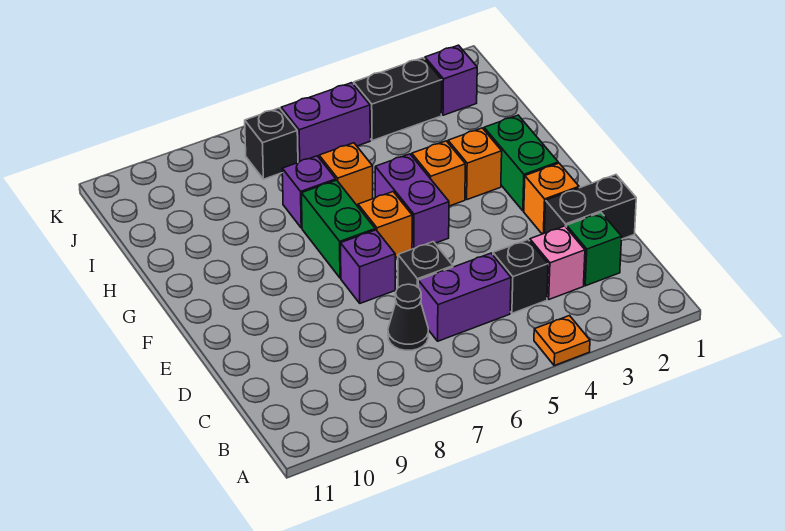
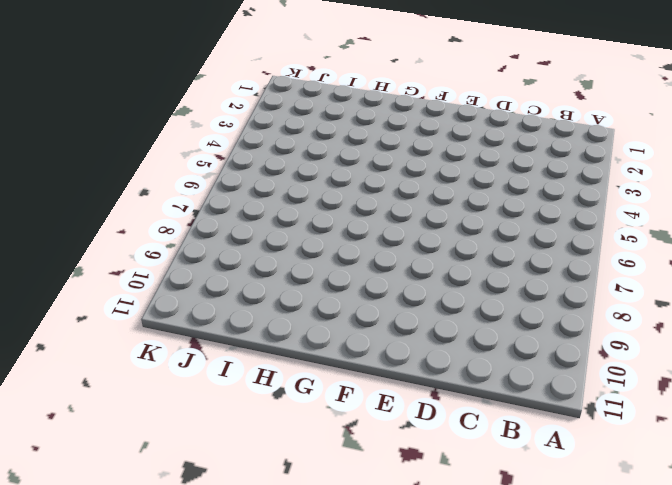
none -> orange plate A4 level 1
none -> green brick C2 level 1
none -> pink brick C3 level 1

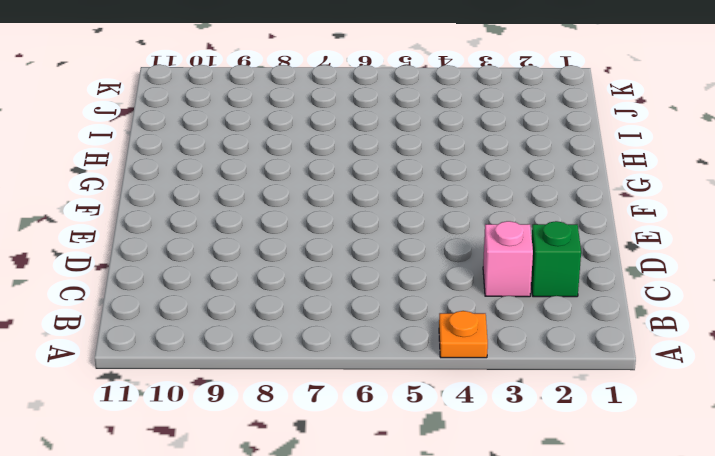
none -> black brick C4 level 1
none -> purple brick C5:C6 level 1
none -> black cone C7 level 1

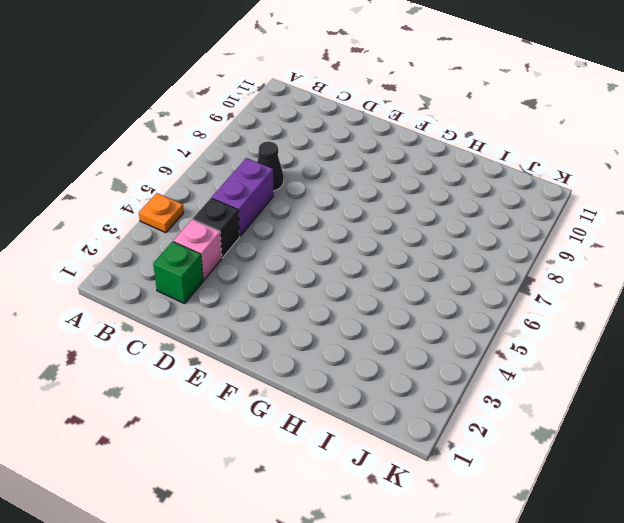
none -> black brick D1:D2 level 1
none -> black brick D6 level 1
none -> orange brick E2 level 1

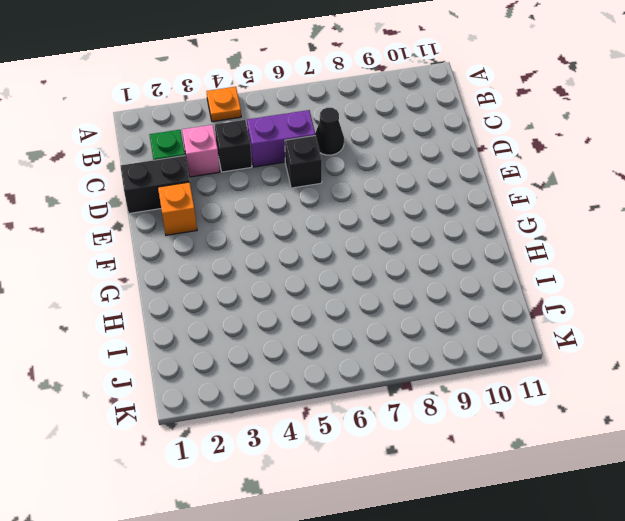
none -> purple brick E7 level 1
none -> green brick F2:G2 level 1
none -> purple brick F5:G5 level 1

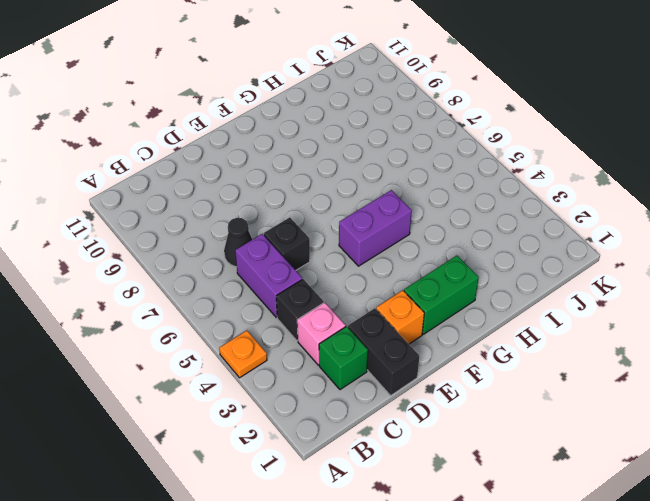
none -> purple brick E7 level 1
none -> orange brick F6 level 1
none -> green brick F7:G7 level 1

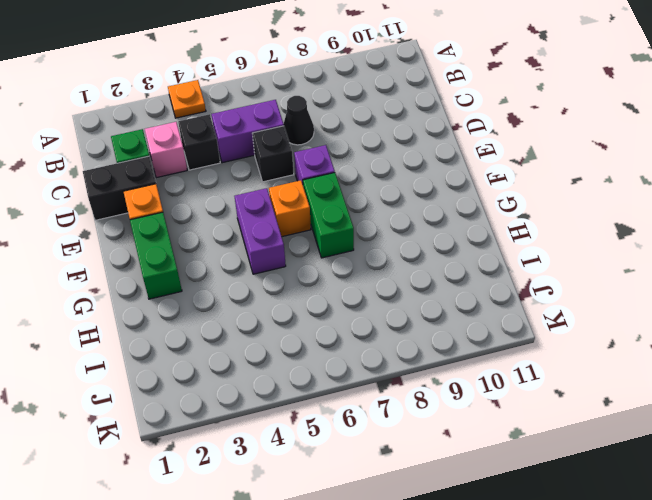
none -> orange brick G3 level 1
none -> orange brick G4 level 1
none -> orange brick H6 level 1

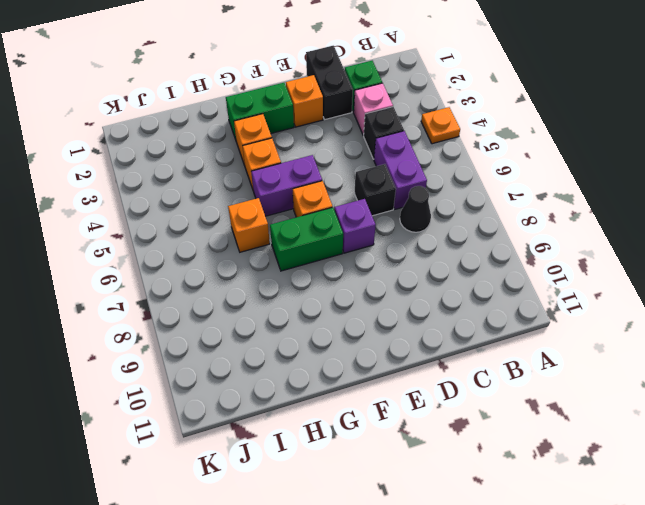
none -> purple brick H7 level 1
none -> purple brick J2 level 1
none -> black brick J3:J4 level 1

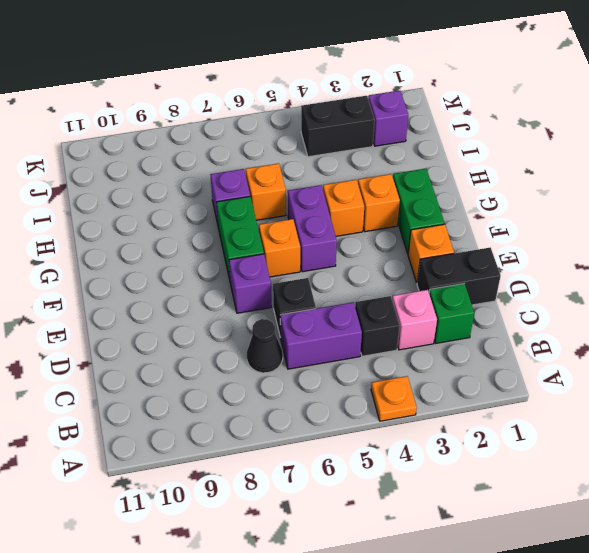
none -> purple brick J5:J6 level 1
none -> black brick J7 level 1

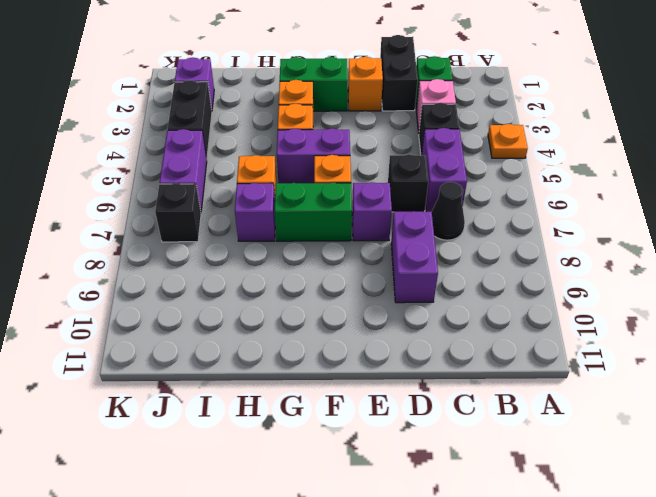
purple brick D8:D9 level 1 -> none

